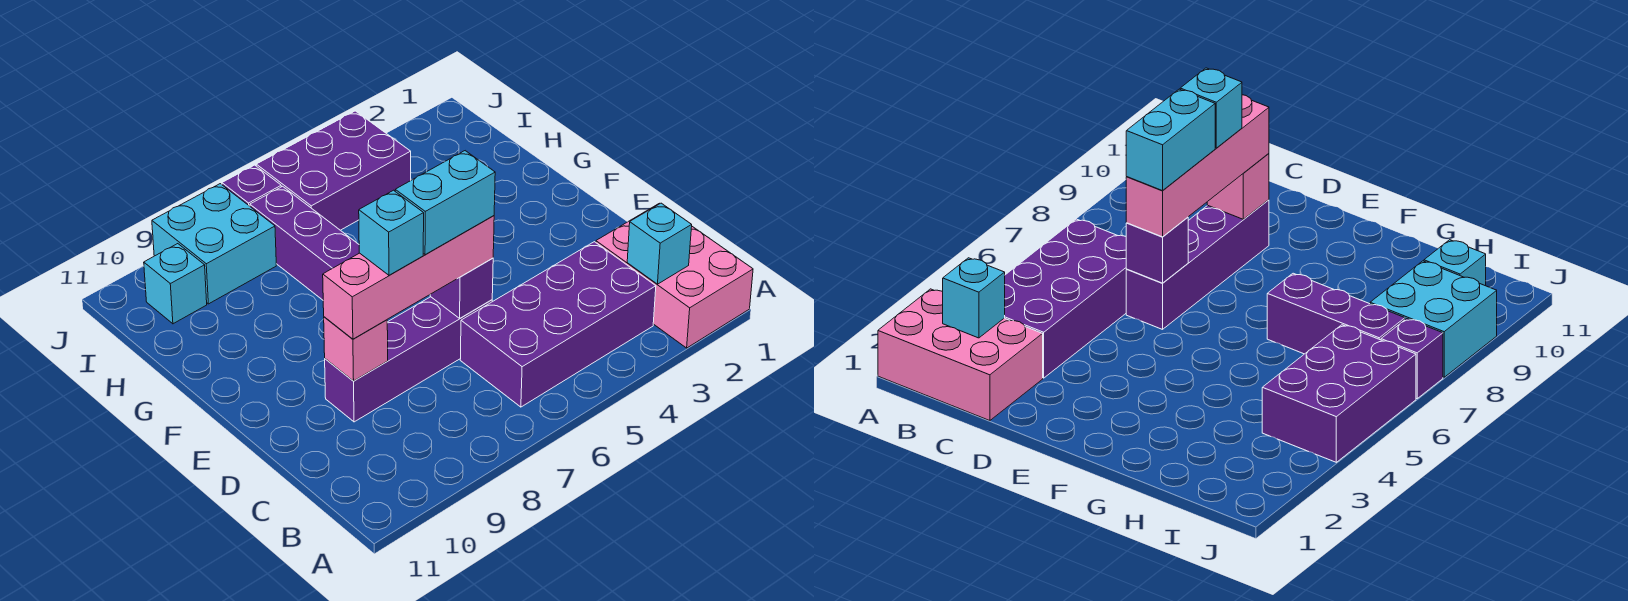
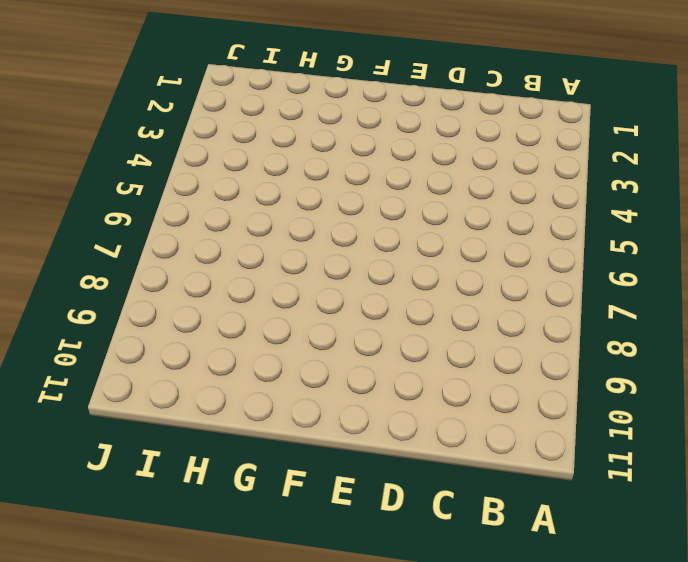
none -> pink brick A1:C2 level 1
none -> purple brick B3:C6 level 1
none -> purple brick D6:D9 level 1

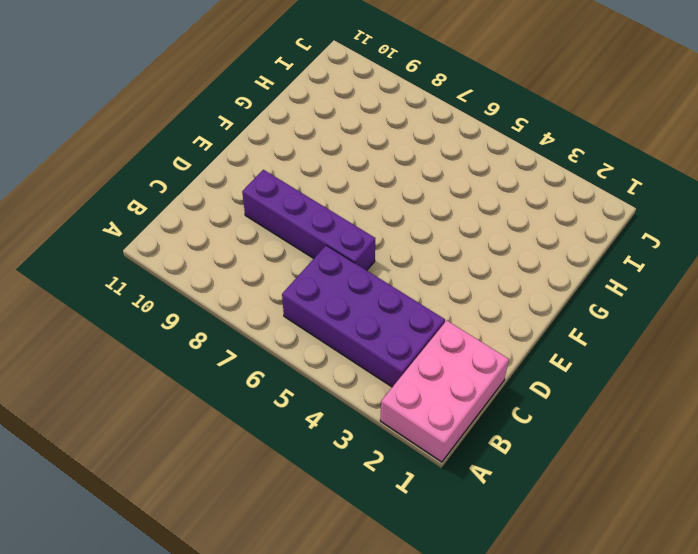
none -> purple brick G7:I7 level 1
none -> purple brick I4:J6 level 1
none -> cyan brick I8:J9 level 1

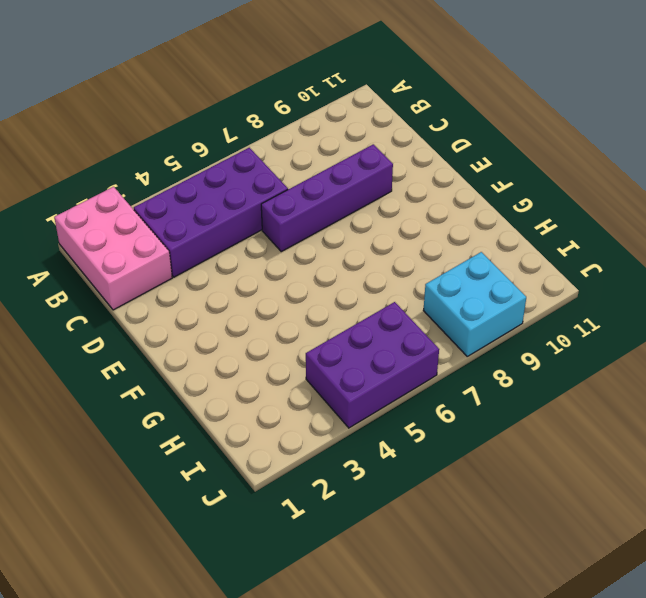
none -> purple brick G7:I7 level 1
none -> cyan brick I10 level 1
none -> purple brick J7 level 1

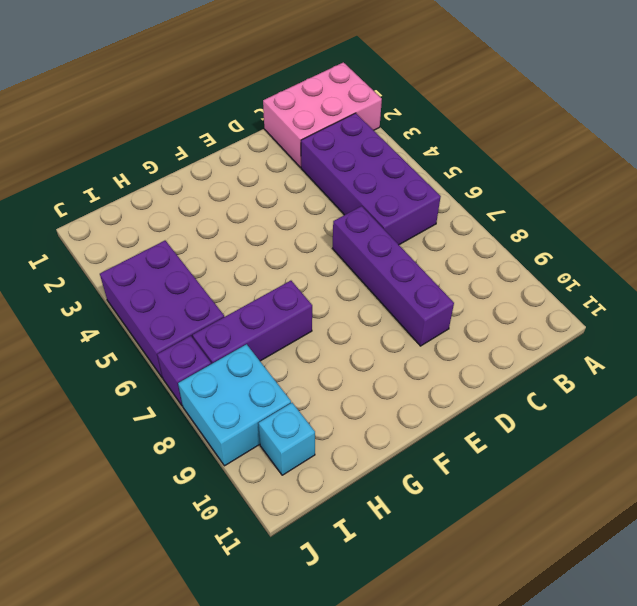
none -> cyan brick B2 level 2
none -> purple brick D6 level 2
none -> pink brick D9 level 2

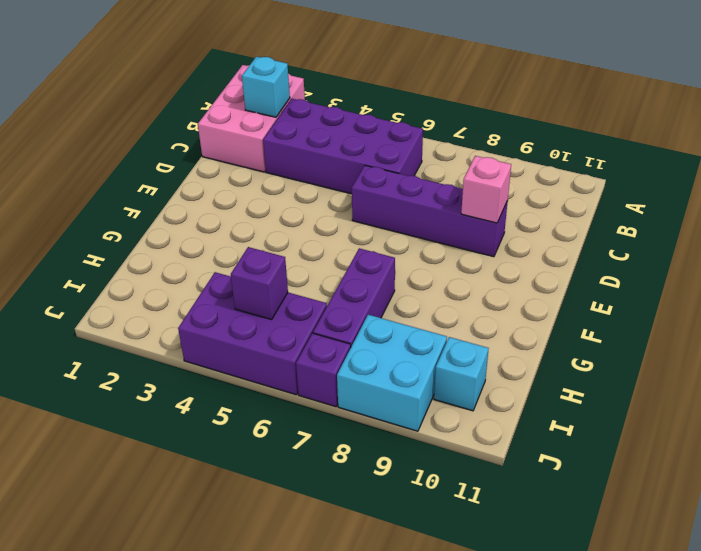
purple brick I5 level 2 -> purple brick D6 level 2
none -> pink brick D6:D9 level 3
none -> cyan brick D6:D7 level 4
none -> cyan brick D8 level 4

